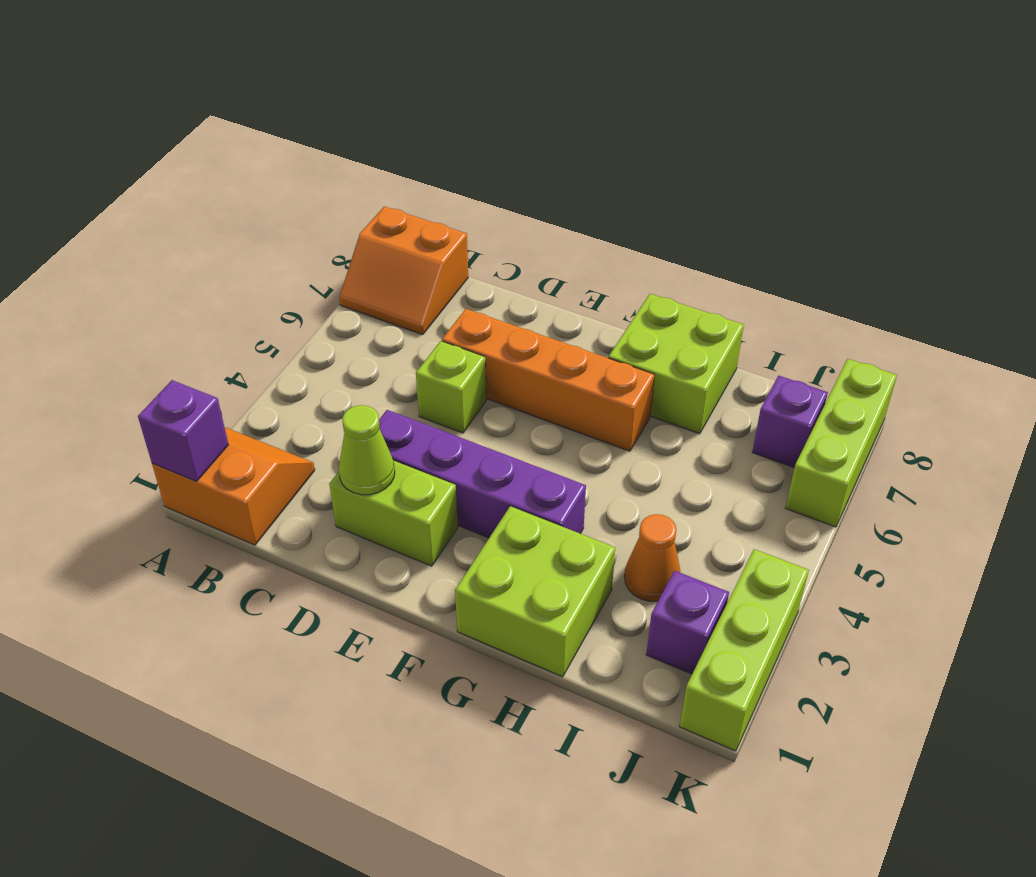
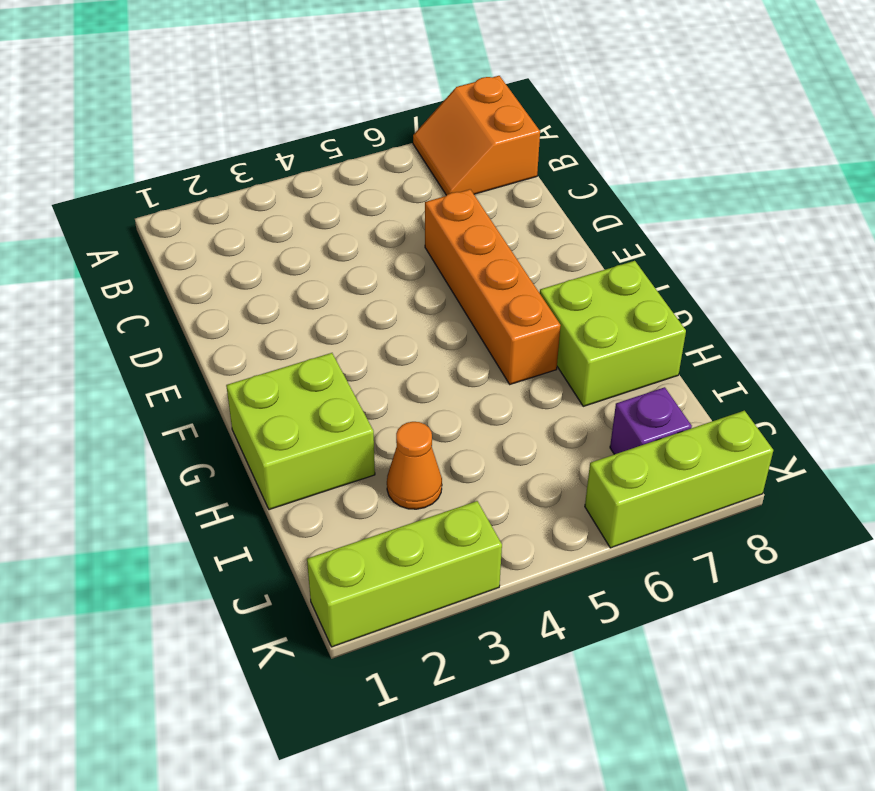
none -> orange slope A1:B2 level 1 top 1
none -> lime brick D2:E2 level 1
none -> purple brick D3:G3 level 1

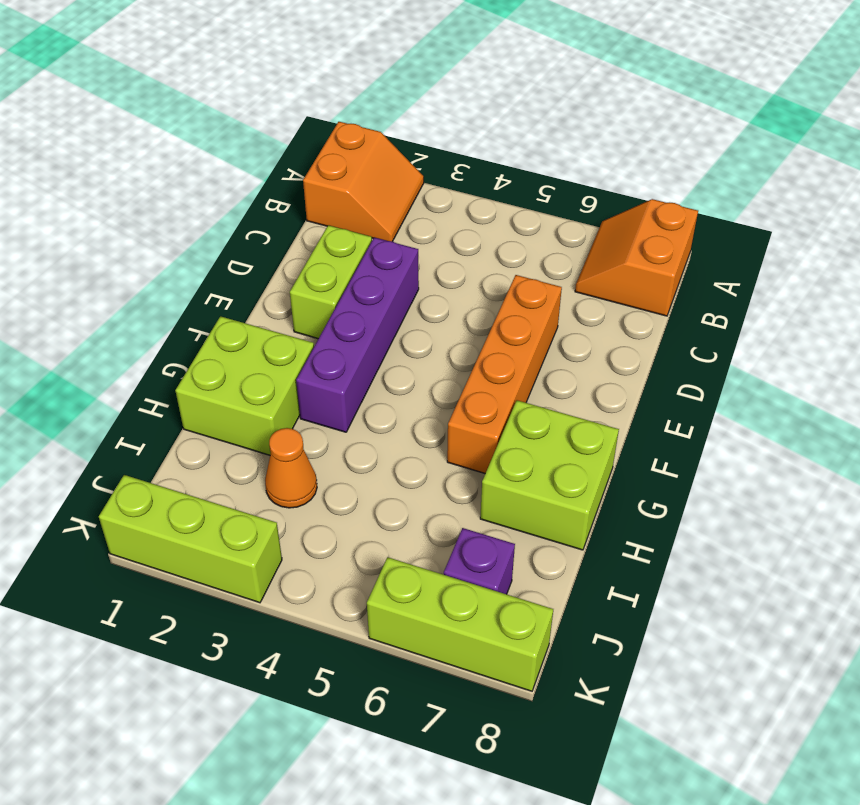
none -> lime brick D5 level 1
none -> purple brick J2 level 1
none -> purple brick A1 level 2

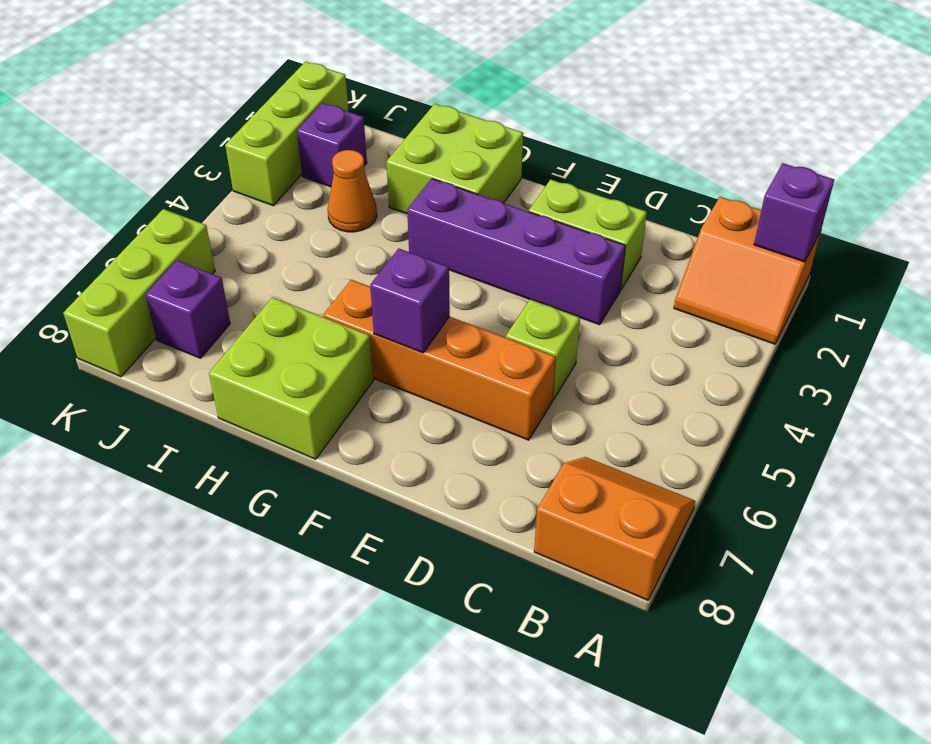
purple brick F6 level 2 -> none
none -> lime cone D2 level 2

